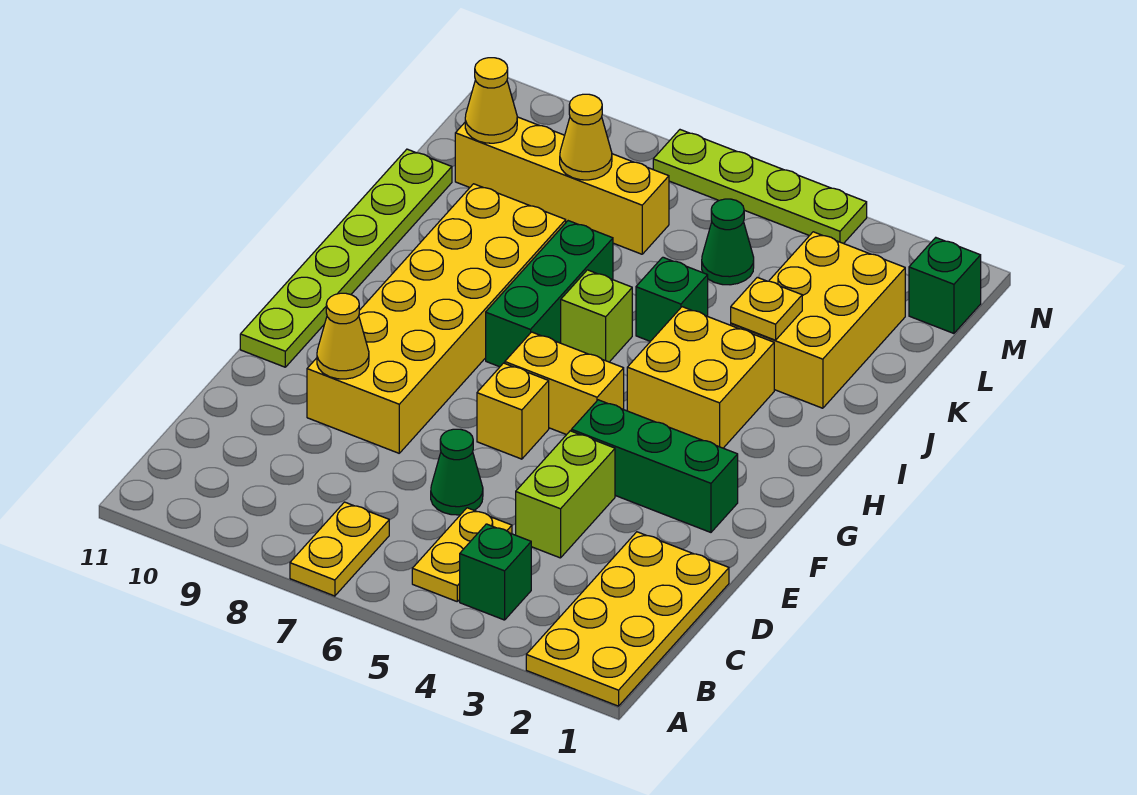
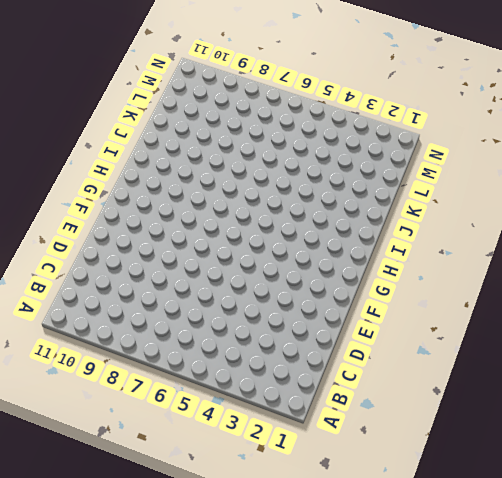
none -> yellow plate A1:D2 level 1
none -> yellow plate A7:B7 level 1
none -> green brick B4 level 1

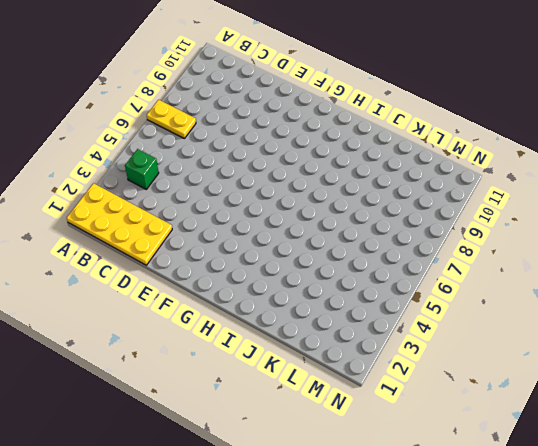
none -> yellow plate B5:C5 level 1
none -> lime brick D4:E4 level 1
none -> green cone D6 level 1

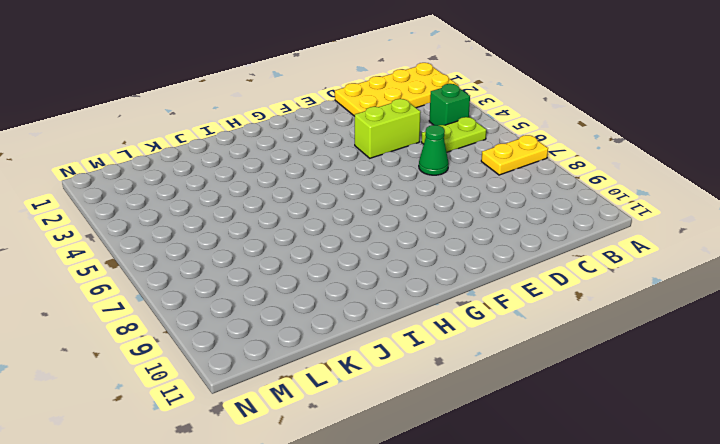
lime plate B5:C5 level 1 -> yellow plate B5:C5 level 1
none -> yellow brick E8:J9 level 1
none -> green brick F2:F4 level 1
none -> yellow brick F6 level 1

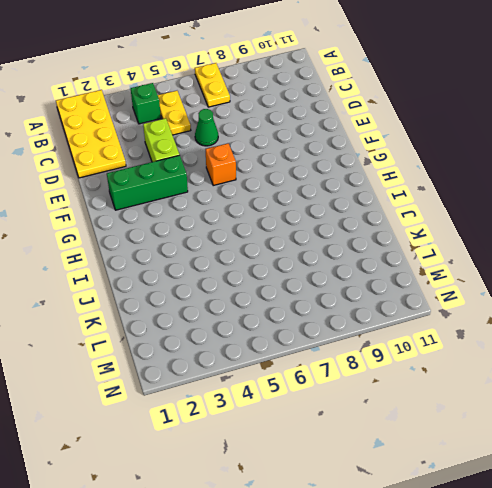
orange brick F6 level 1 -> yellow brick F6 level 1
none -> yellow brick E8:J9 level 1
none -> lime plate F11:K11 level 1
none -> yellow brick G5:G6 level 1

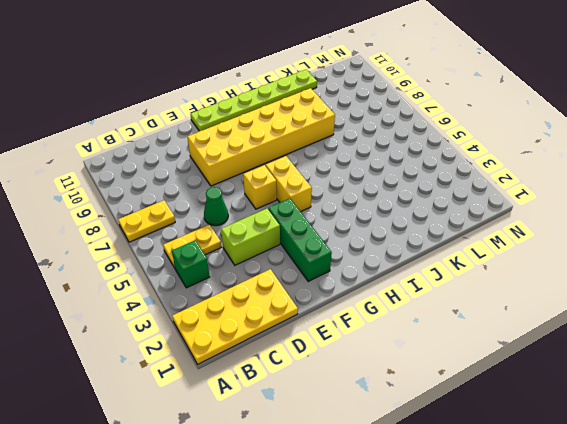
none -> yellow brick H3:I4 level 1
none -> green brick H7:J7 level 1
none -> lime brick I6 level 1

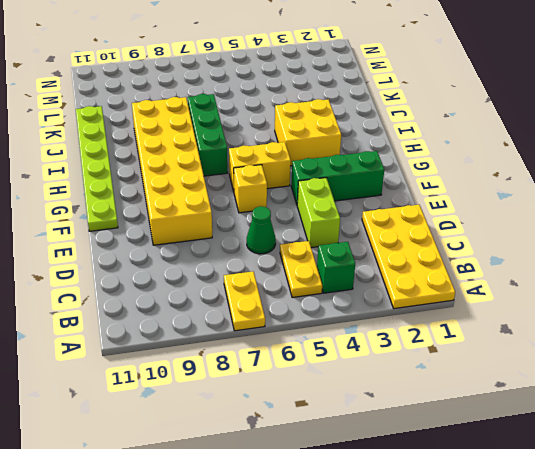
none -> lime brick I6 level 1
none -> yellow brick J2:L3 level 1
none -> green brick J5 level 1

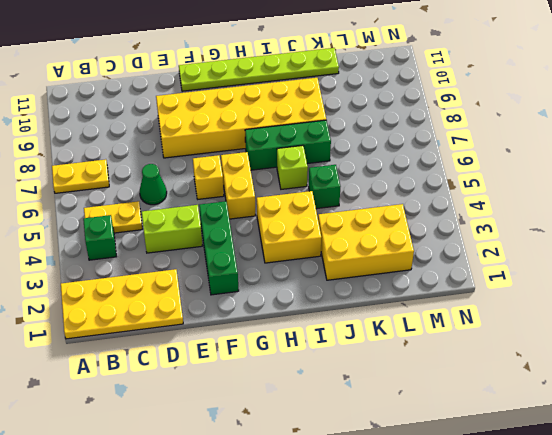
none -> green cone L5 level 1
none -> yellow brick L7:L10 level 1
none -> green brick M1 level 1

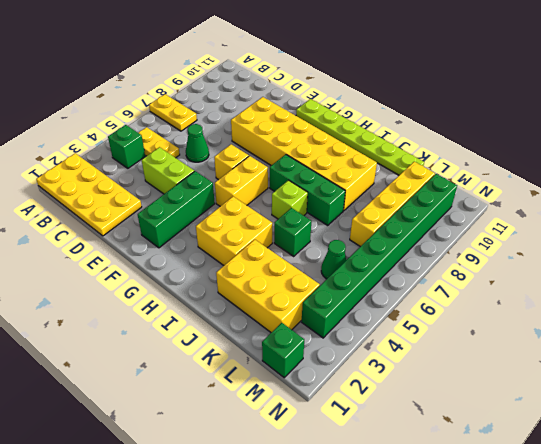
green brick M3:M10 level 1 -> none
none -> lime plate N4:N7 level 1
none -> yellow cone E9 level 2
none -> yellow plate J3 level 2

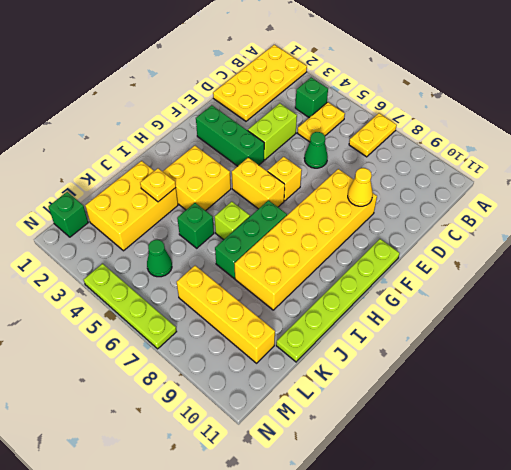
none -> yellow cone L8 level 2
none -> yellow cone L10 level 2

